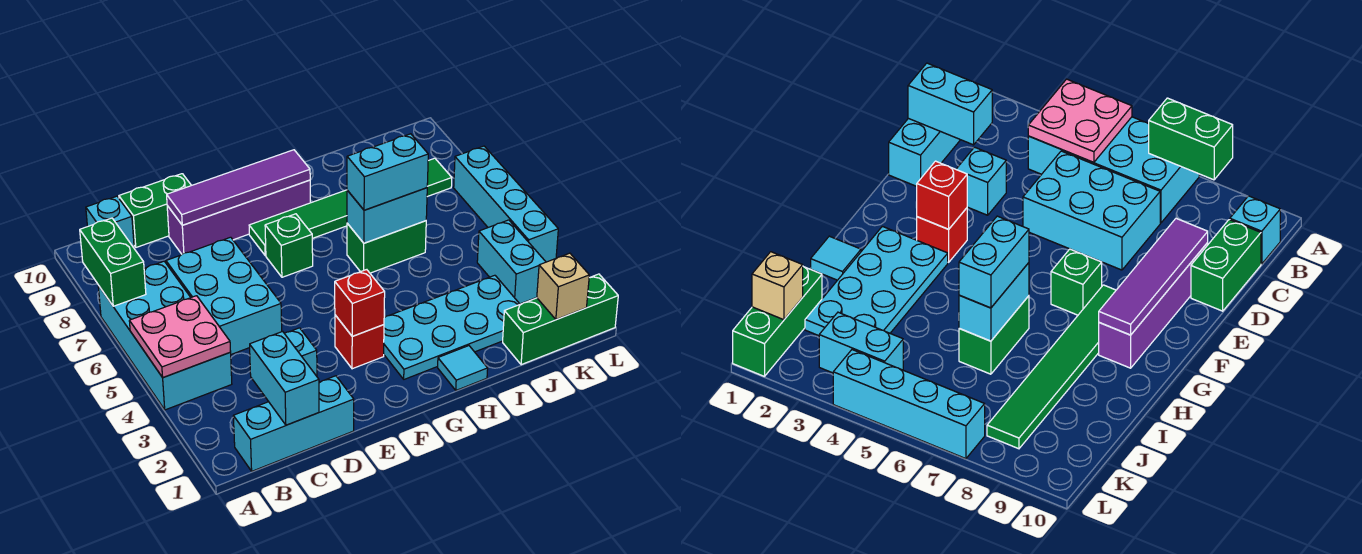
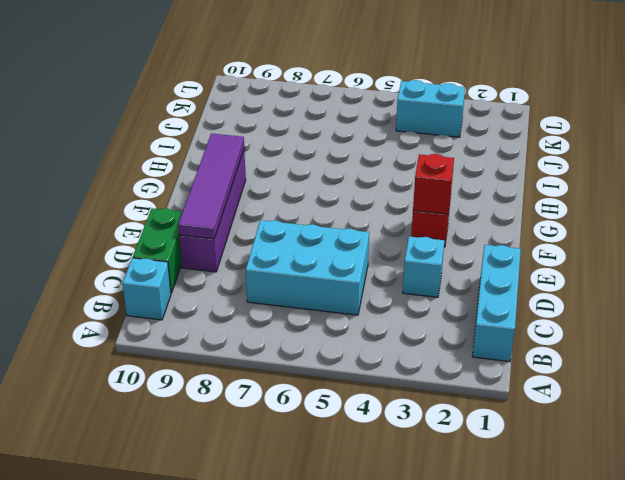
none -> cyan brick A4:B7 level 1
none -> green brick F7 level 1
none -> green tile F8:K8 level 1

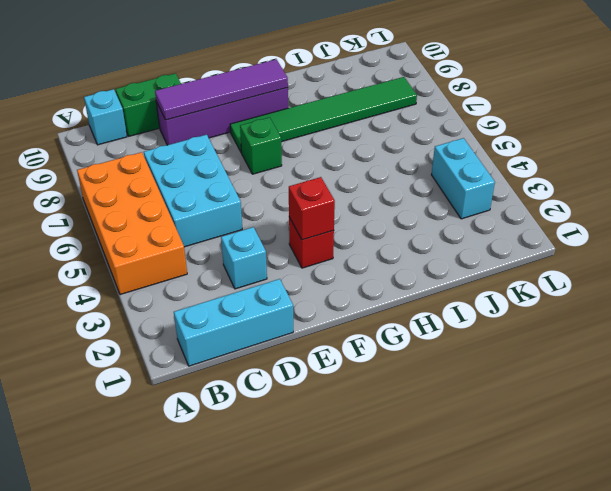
orange brick A4:B7 level 1 -> cyan brick A4:B7 level 1
none -> cyan plate G2:J3 level 1
none -> cyan tile H1 level 1
none -> green brick H6:I6 level 1

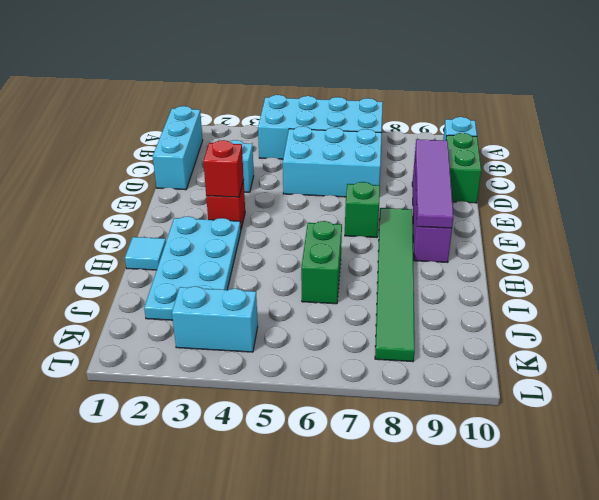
none -> green brick J1:L1 level 1
none -> cyan brick L4:L7 level 1
none -> pink plate A4:B5 level 2

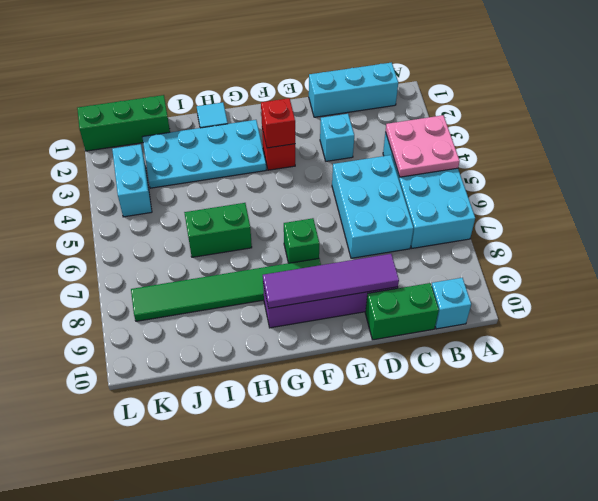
none -> cyan brick L4:L7 level 1
none -> green brick A7:A8 level 2
none -> cyan brick C1:C2 level 2

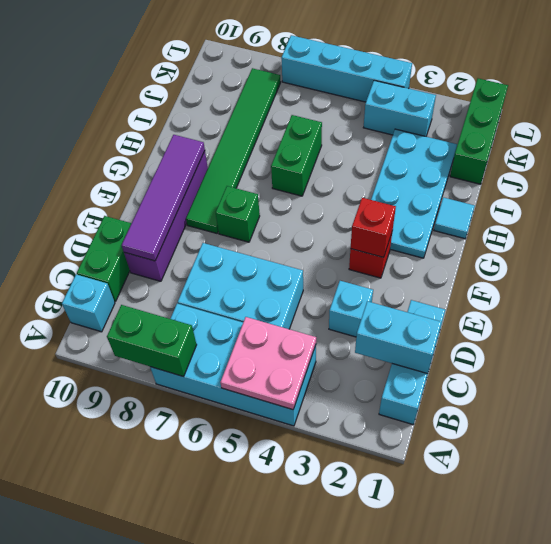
none -> cyan brick H6:I6 level 2
none -> tan brick K1 level 2
none -> cyan brick H6:I6 level 3

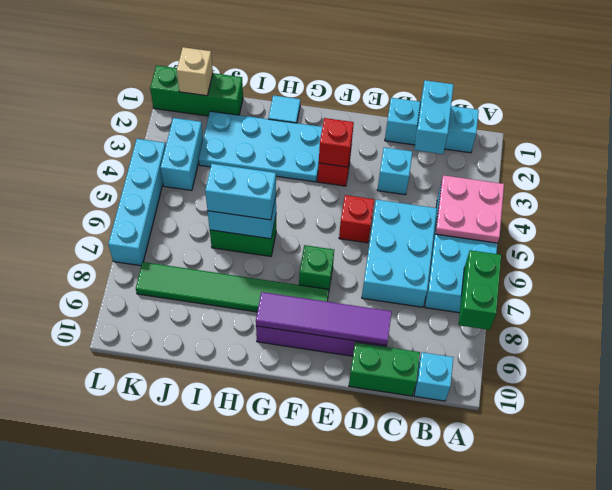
red brick E5 level 1 -> none

